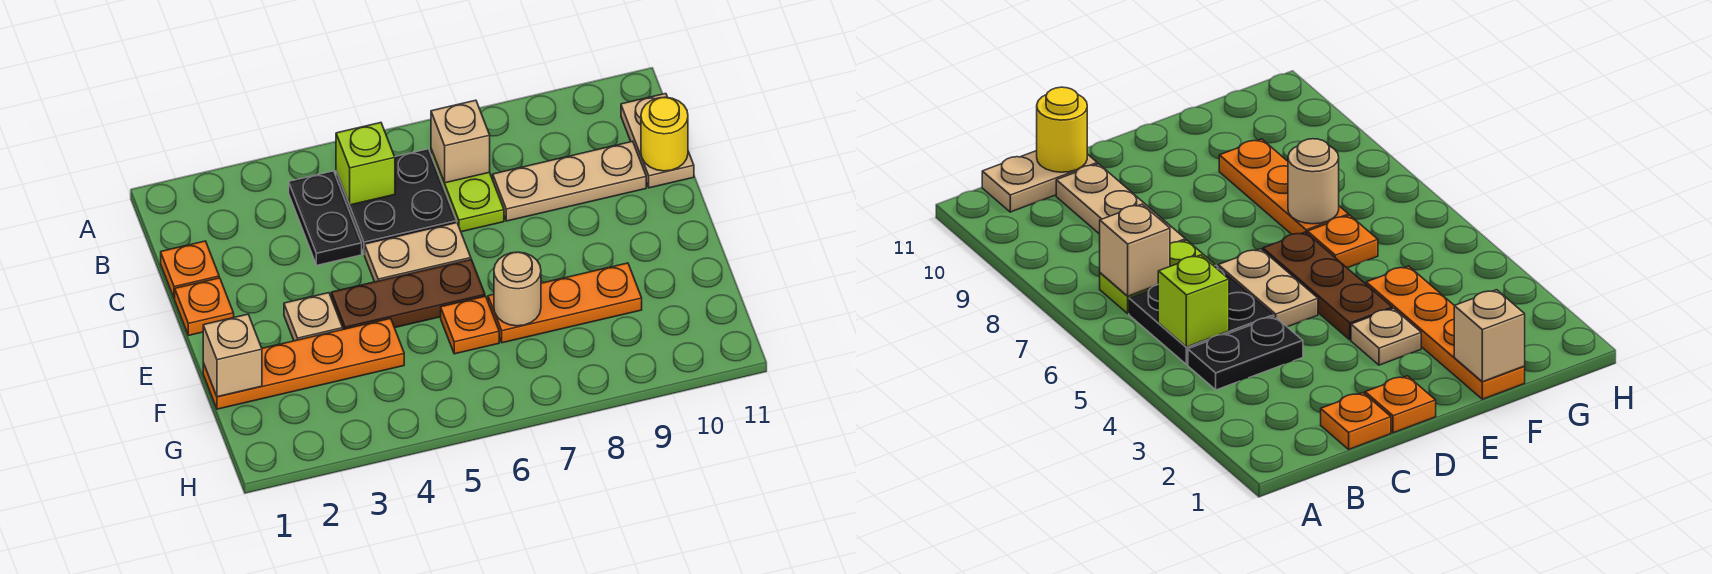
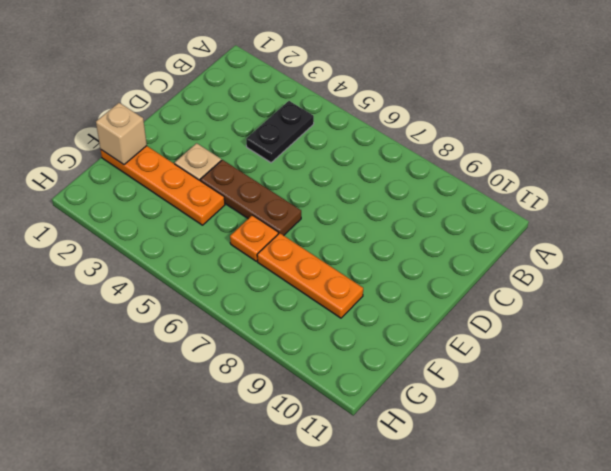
none -> black plate B5:C6 level 1
none -> lime plate B7:C7 level 1
none -> tan plate B11:C11 level 1

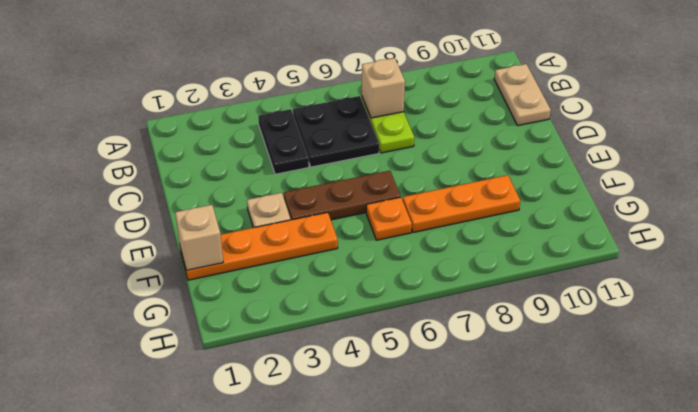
none -> orange plate C1 level 1
none -> tan plate C8:C10 level 1
none -> orange plate D1 level 1

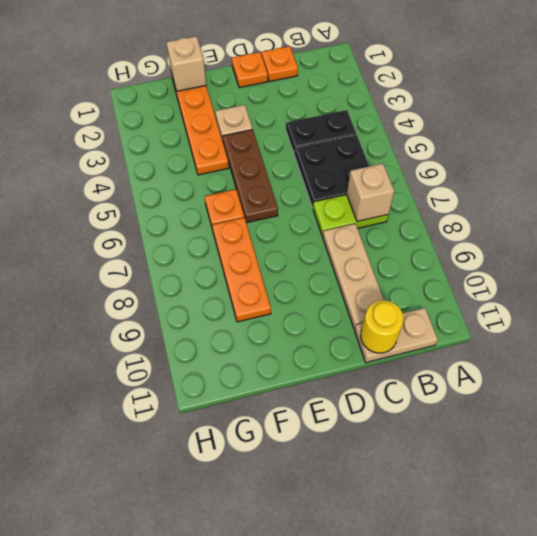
none -> tan plate D5:D6 level 1
none -> lime brick B5 level 2
none -> tan round brick F7 level 2

